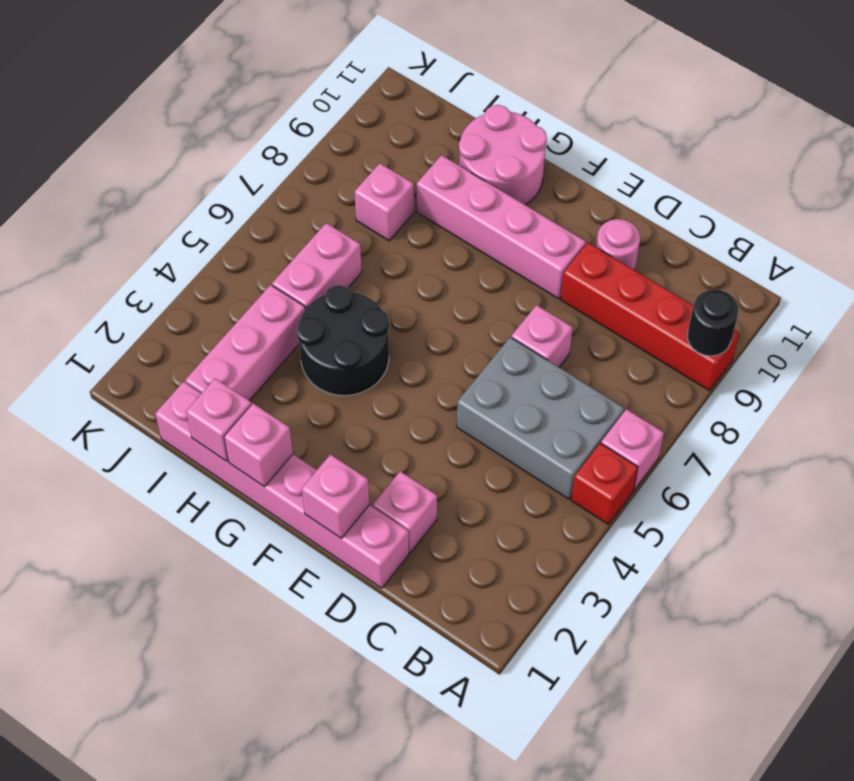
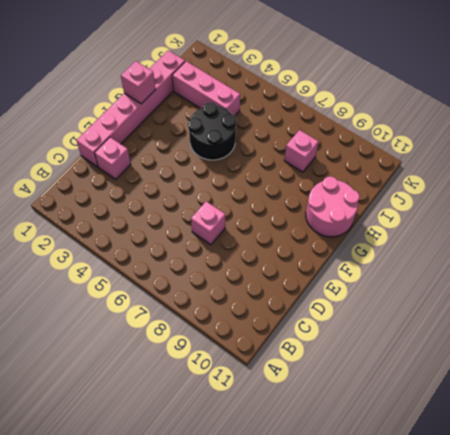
none -> red brick A5 level 1
none -> pink brick A6 level 1
none -> red brick A9:D9 level 1

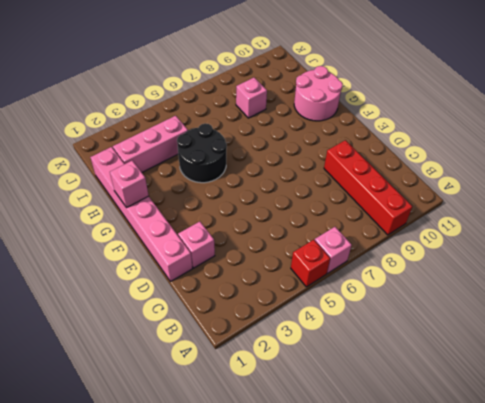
none -> grey brick B5:D6 level 1
none -> pink brick D7 level 1
none -> pink round brick D10 level 1

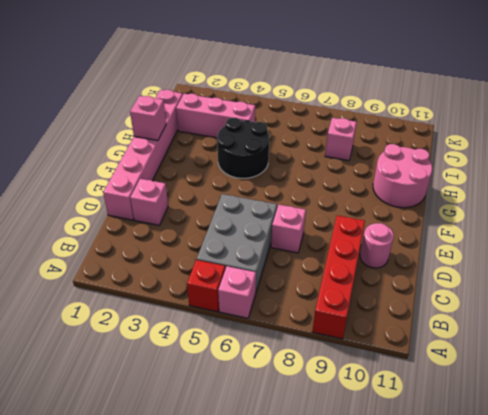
none -> pink brick E9:H9 level 1
none -> pink brick I5:I6 level 1
none -> black round brick A9 level 2

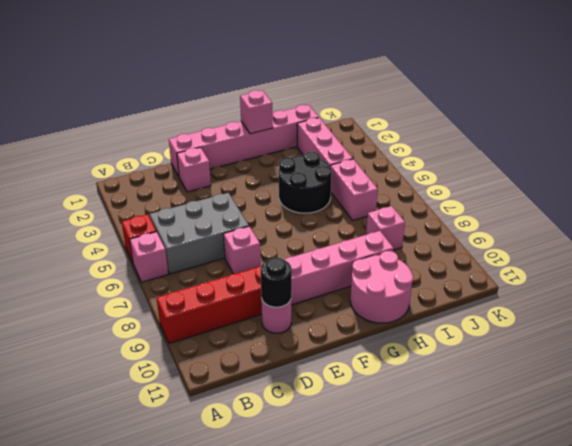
black round brick D10 level 2 -> black round brick A9 level 2
none -> pink brick E1 level 2
none -> pink brick H1 level 2

